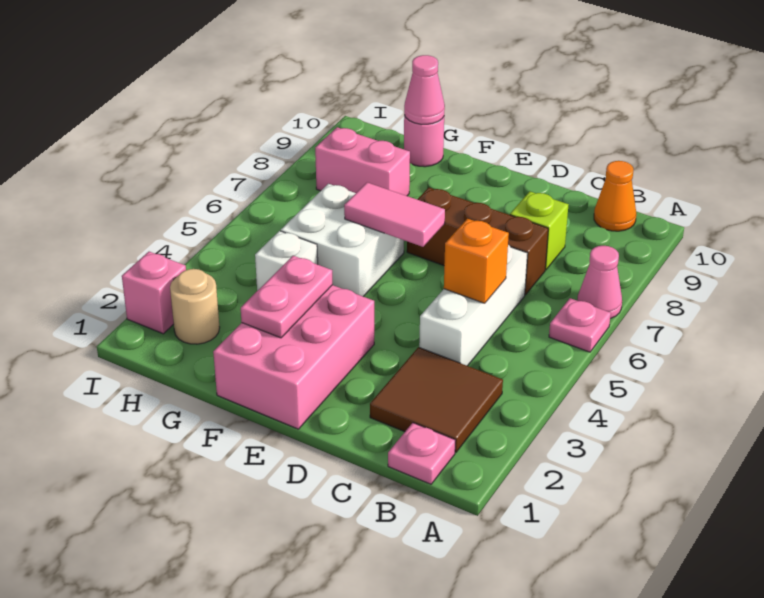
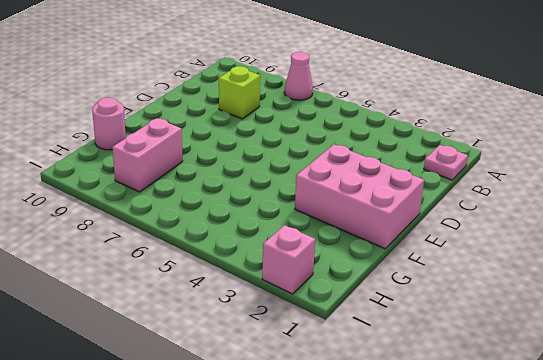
none -> pink plate A6 level 1
none -> brown tile B2:C3 level 1
none -> orange cone B10 level 1

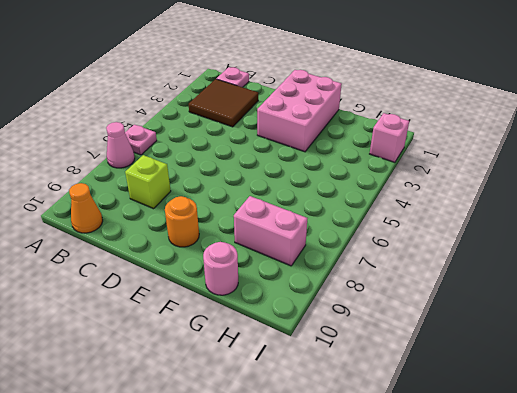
orange round brick E9 level 1 -> none
none -> white brick C4:C6 level 1
none -> brown brick C7:E7 level 1
none -> white brick F5:G6 level 1

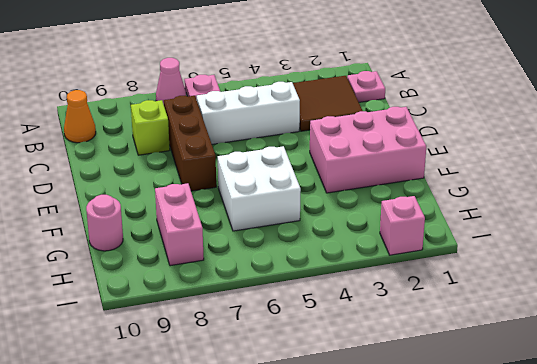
none -> white brick G4 level 1
none -> tan round brick H2 level 1
none -> orange brick C5 level 2

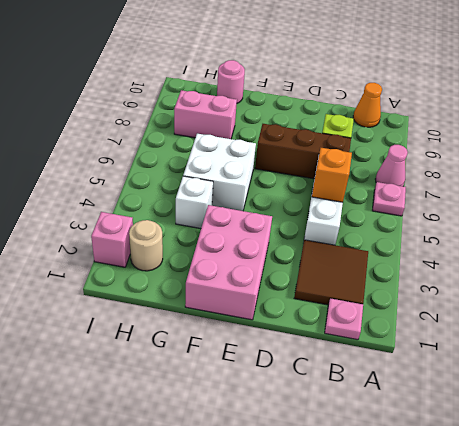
none -> pink tile E6:F6 level 2
none -> pink plate F2:F3 level 2
none -> pink cone G10 level 2

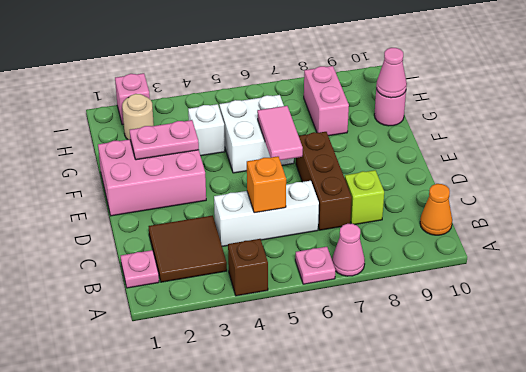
brown brick A4 level 1 -> none

